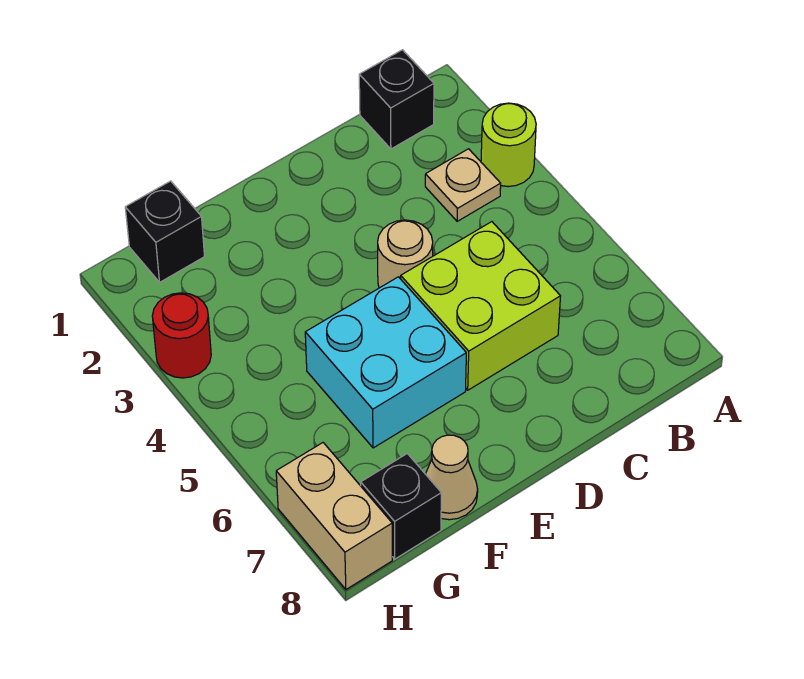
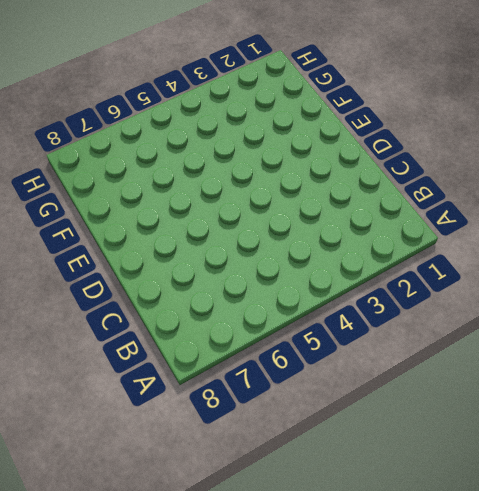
none -> lime round brick A3 level 1
none -> black brick B1 level 1

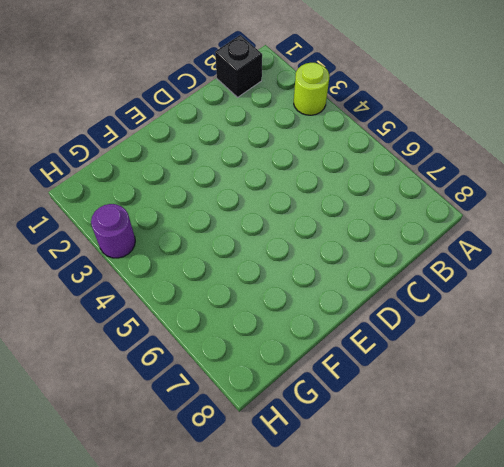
purple round brick H3 level 1 -> red round brick H3 level 1
none -> tan plate B3 level 1
none -> lime brick C5:D6 level 1

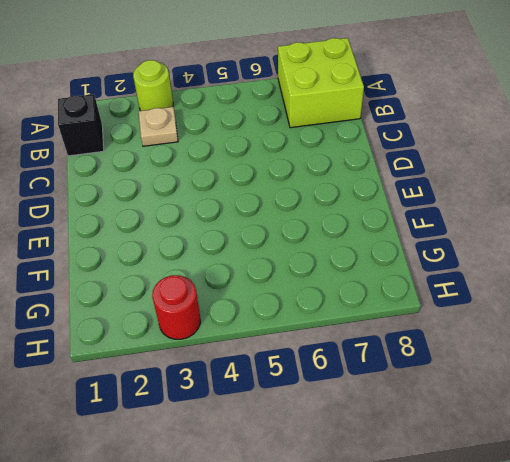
lime brick A7:B8 level 1 -> lime brick C5:D6 level 1
none -> tan round brick D4 level 1
none -> cyan brick E5:F6 level 1

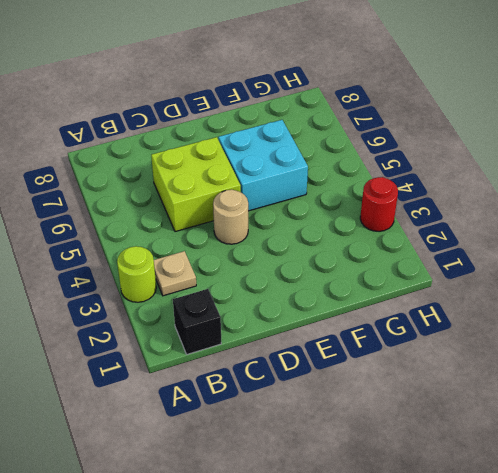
none -> tan cone F8 level 1
none -> black brick G1 level 1

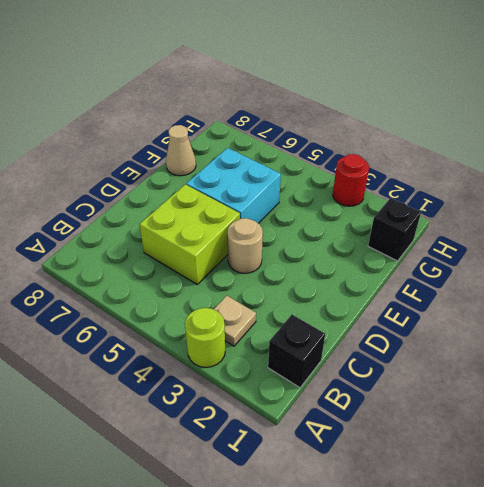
none -> black brick G8 level 1
none -> tan brick H7:H8 level 1

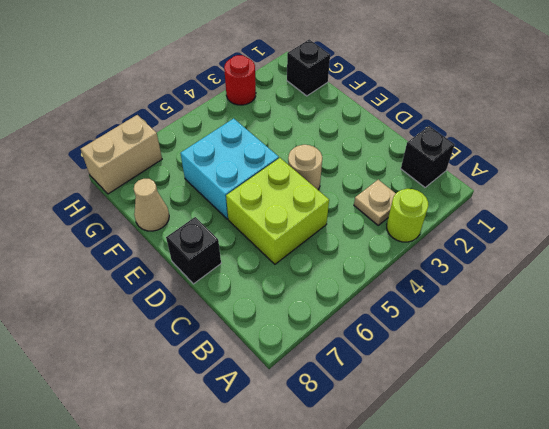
black brick D8 level 1 -> black brick G8 level 1

